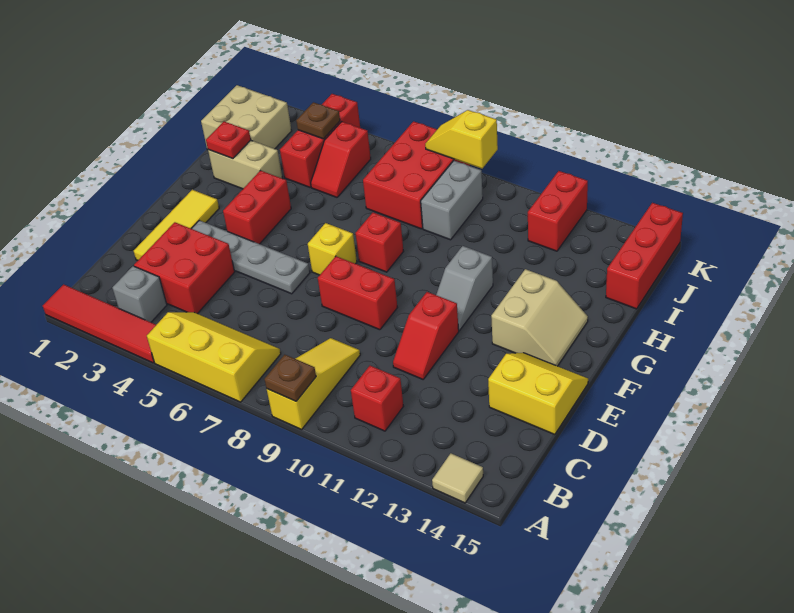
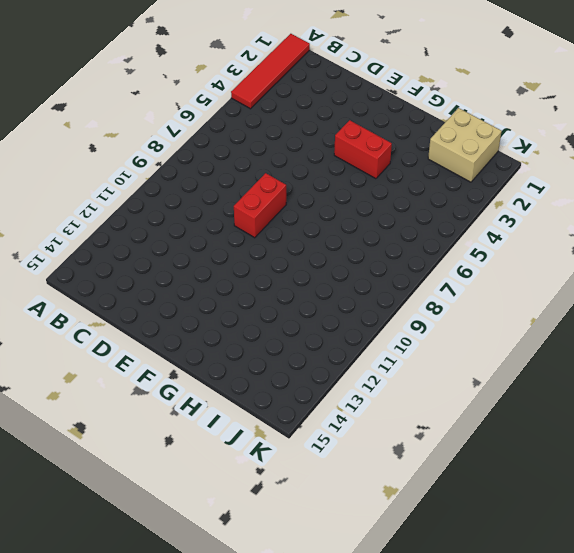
none -> yellow slope A5:B7 level 1 top A
none -> yellow slope A9:C9 level 1 top A
none -> tan tile A14 level 1

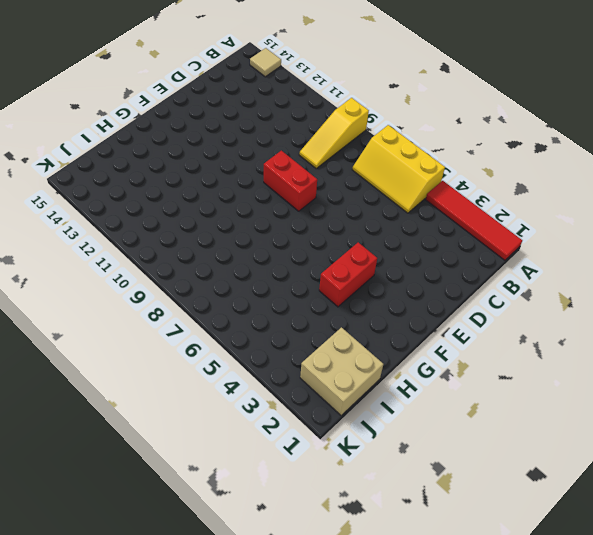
none -> grey brick B3 level 1
none -> red brick B11 level 1
none -> red brick C3:D4 level 1

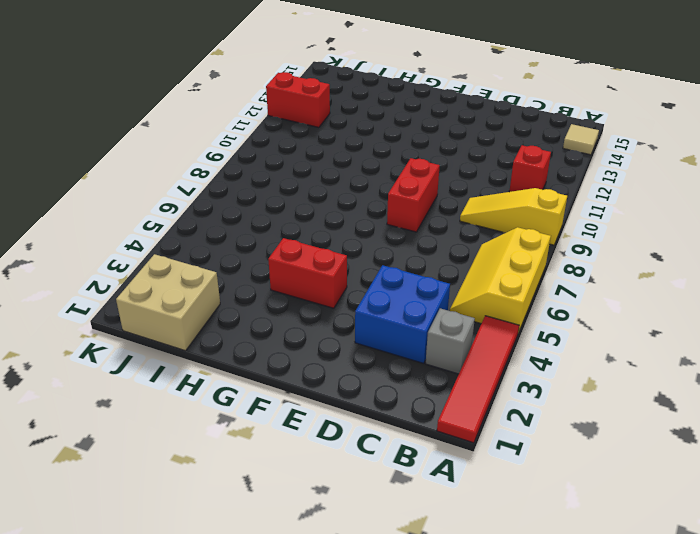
blue brick C3:D4 level 1 -> red brick C3:D4 level 1
none -> yellow tile D2:F2 level 1
none -> red slope D11:E11 level 1 top E
none -> yellow slope D14:E15 level 1 top D

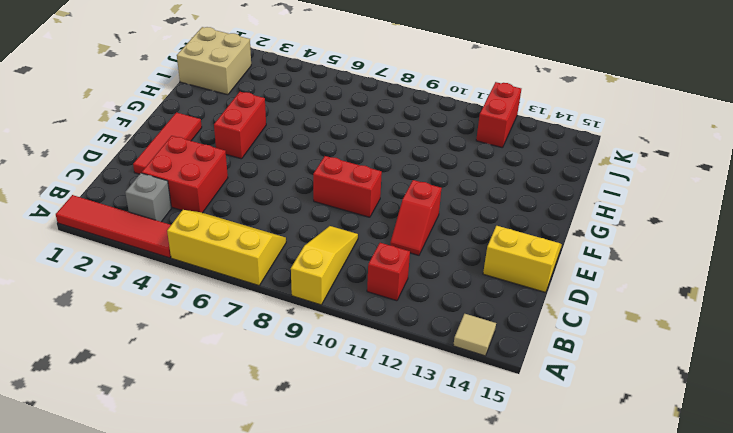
red tile D2:F2 level 1 -> yellow tile D2:F2 level 1
none -> grey plate E3:E6 level 1
none -> yellow brick F7 level 1
none -> grey slope F11:G11 level 1 top G

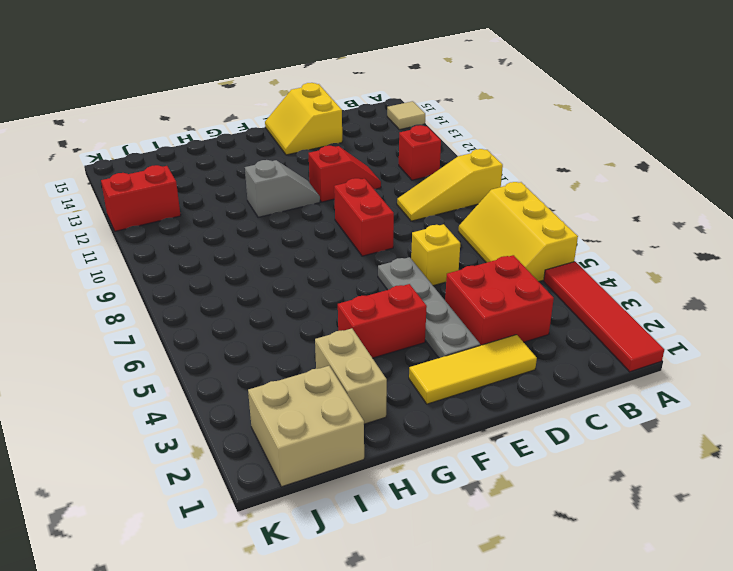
yellow brick D6 level 1 -> yellow brick F7 level 1
none -> grey brick B3 level 1
none -> tan slope F13:G14 level 1 top 13
none -> red brick G8 level 1

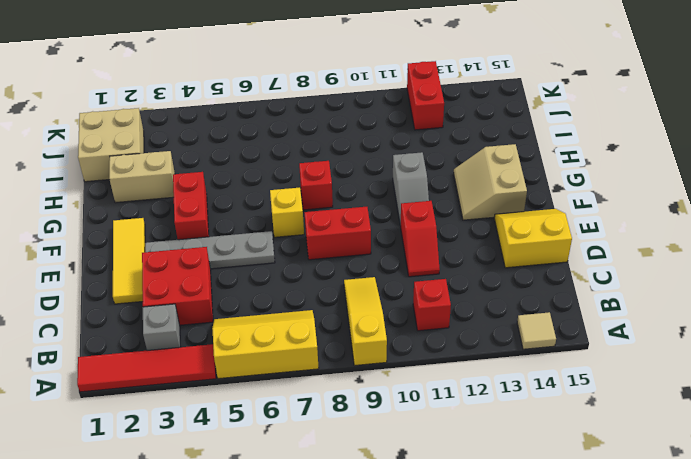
tan slope F13:G14 level 1 top 14 -> tan slope F13:G14 level 1 top 13
none -> red brick I4:K4 level 1
none -> red slope I5:J5 level 1 top J
none -> red brick I7:K8 level 1

